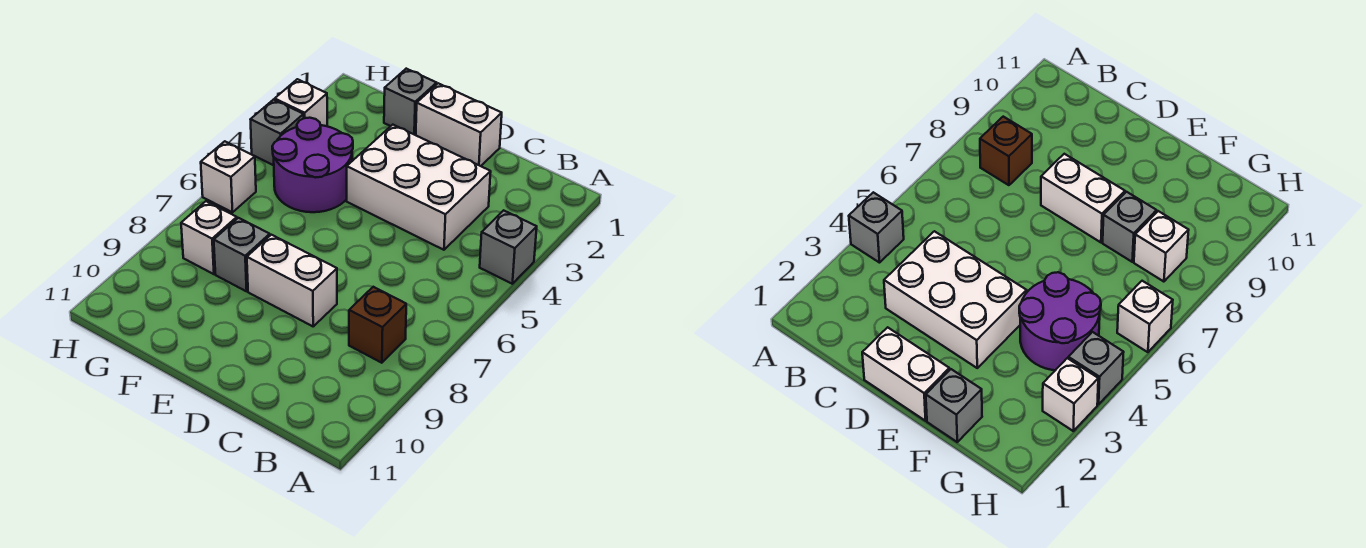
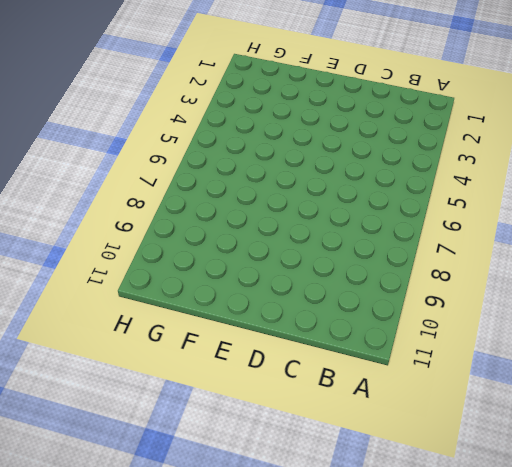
none -> grey brick A4 level 1
none -> brown brick B8 level 1
none -> white brick C3:E4 level 1

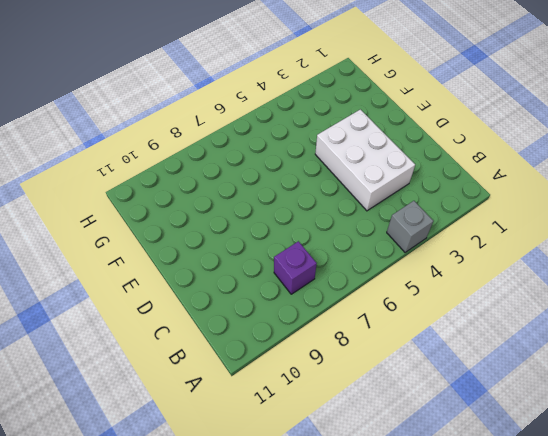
purple brick B8 level 1 -> brown brick B8 level 1
none -> white brick D1:E1 level 1
none -> white brick D8:E8 level 1
none -> grey brick F1 level 1

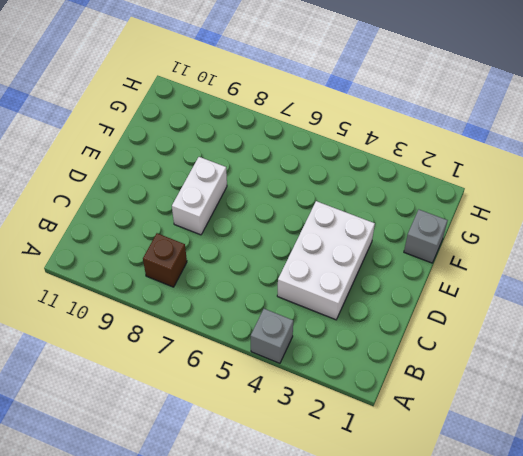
none -> white brick D1:E1 level 1
none -> purple round brick F4:G5 level 1
none -> grey brick F8 level 1

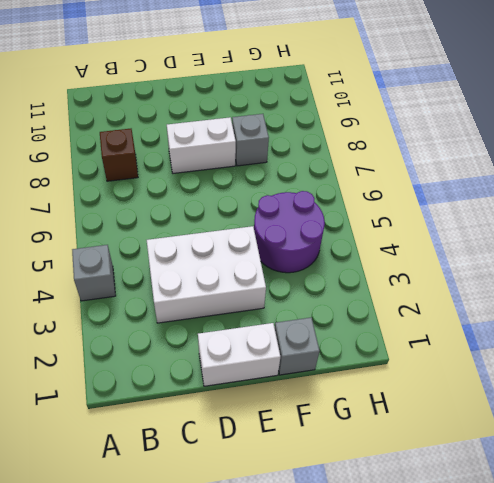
none -> white brick G8 level 1
none -> white brick H3 level 1
none -> grey brick H4 level 1

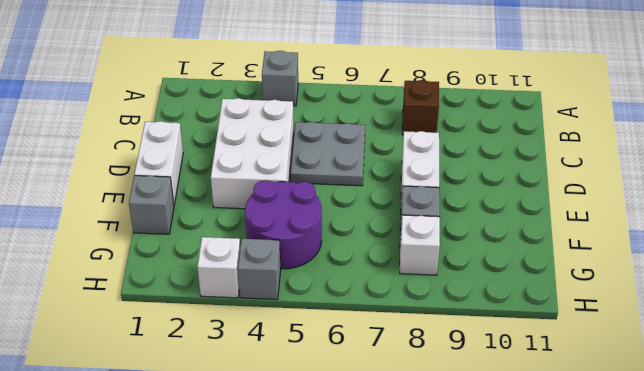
grey plate C5:D6 level 1 -> none
none -> white brick H6 level 1

